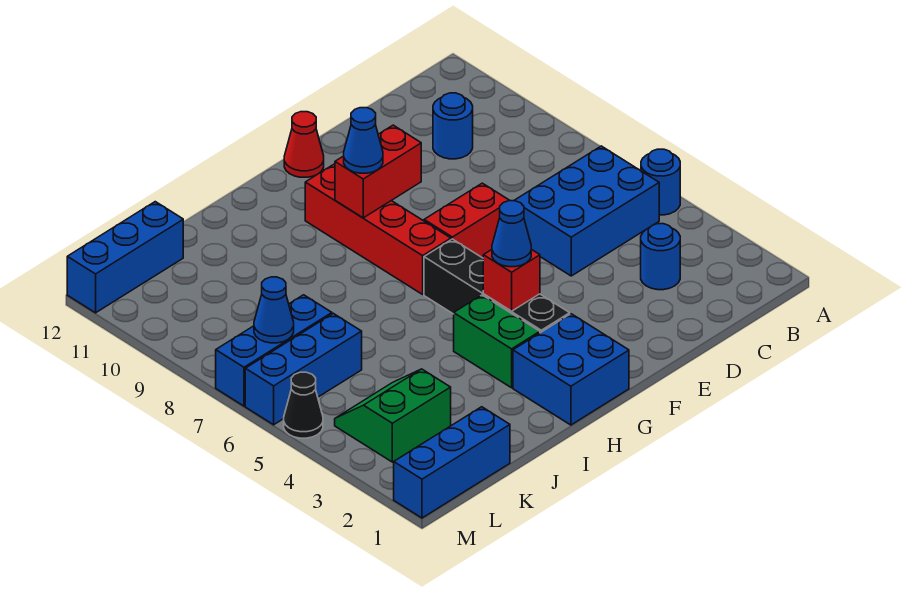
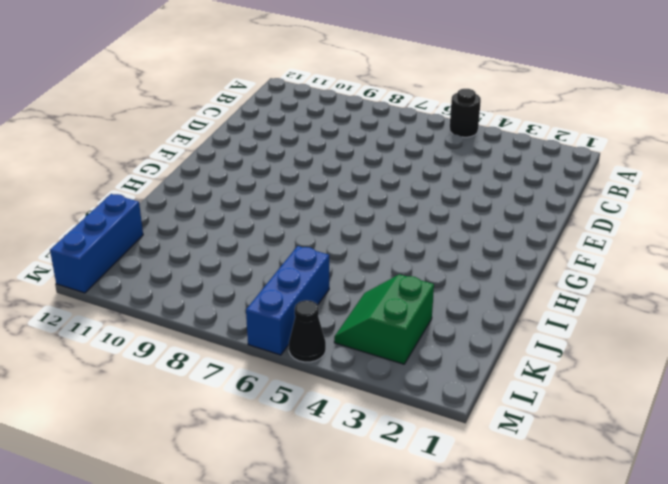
black round brick A5 level 1 -> blue round brick A5 level 1
none -> blue brick B5:D6 level 1
none -> blue round brick C3 level 1
none -> blue round brick C10 level 1

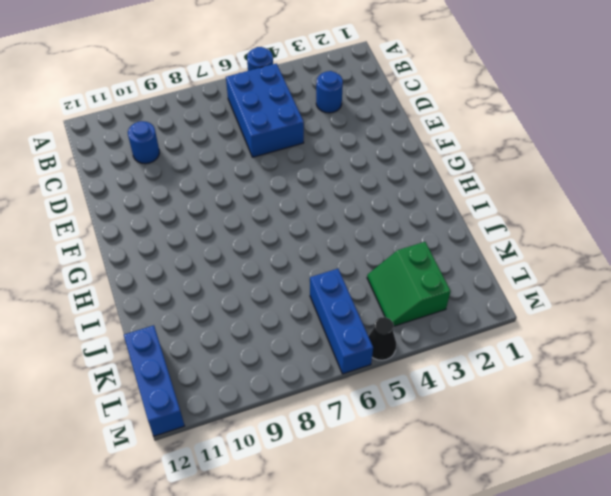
none -> red brick E7:F7 level 1
none -> red cone F12 level 1
none -> blue brick G1:H2 level 1

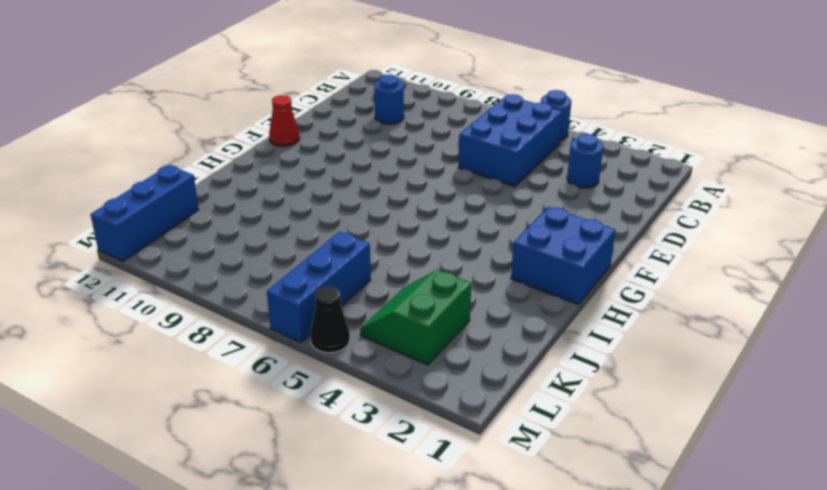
none -> red brick E7:F7 level 1
none -> black brick G3:G6 level 1
none -> red brick G7:G10 level 1

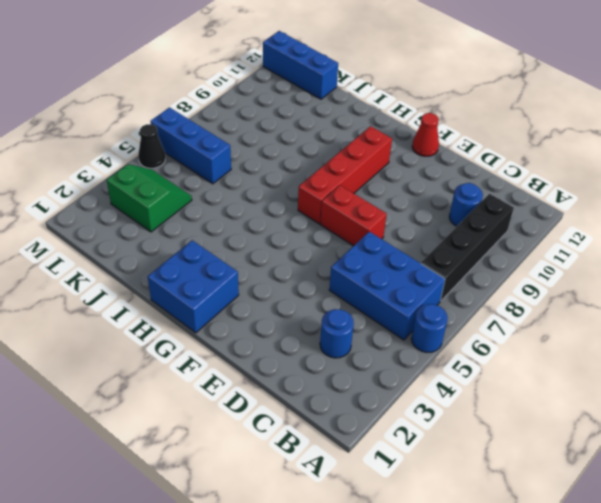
black brick B7:B10 level 1 -> black brick G3:G6 level 1
none -> green brick H3:H4 level 1
none -> blue brick K1:M1 level 1
none -> blue brick K7:M7 level 1

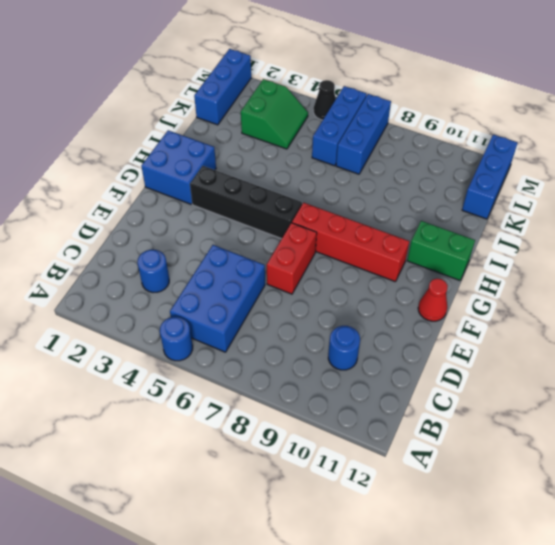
green brick H11:H12 level 1 -> green brick H3:H4 level 1
none -> red brick F9:G9 level 2
none -> red brick G4 level 2
none -> blue cone L7 level 2

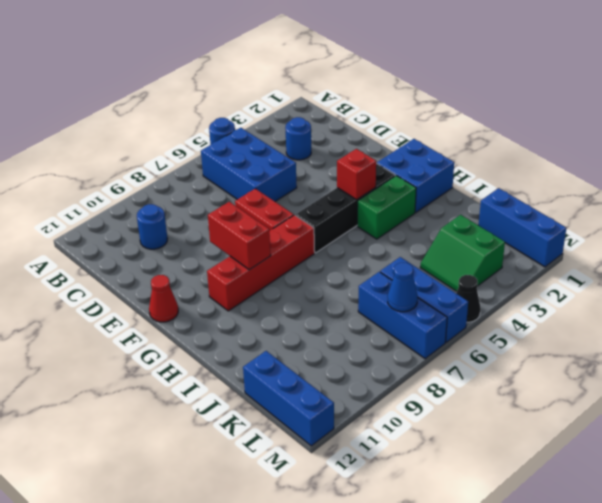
none -> blue cone G4 level 3
none -> blue cone G9 level 3

